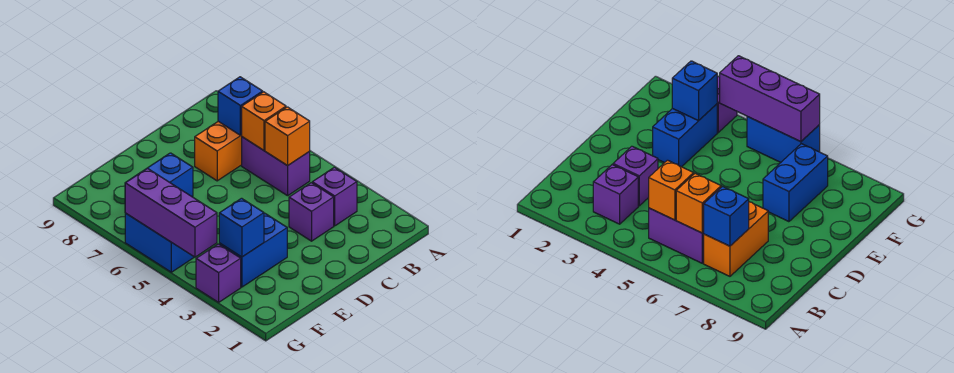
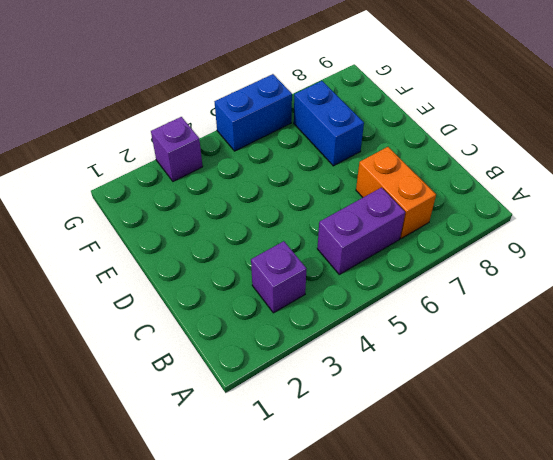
none -> purple brick C3 level 1
none -> blue brick E3:F3 level 1
none -> orange brick B5 level 2

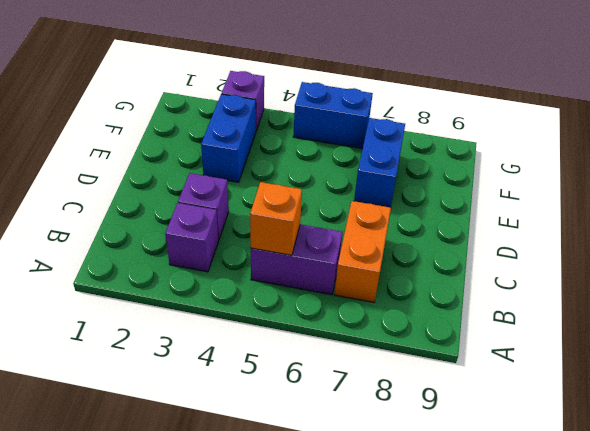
none -> orange brick B6 level 2
none -> blue brick B7 level 2
none -> blue brick F3 level 2

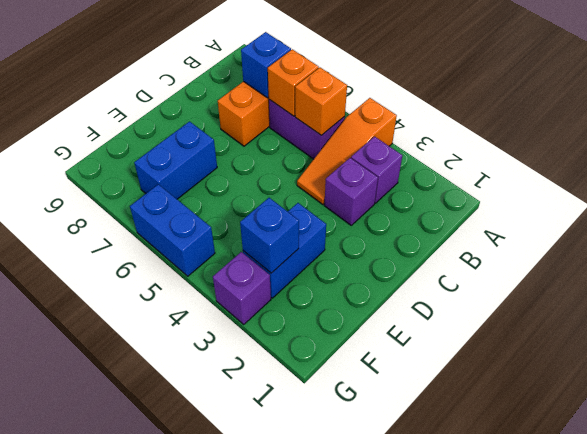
orange slope A4:C4 level 1 top A -> none
none -> purple brick G4:G6 level 2

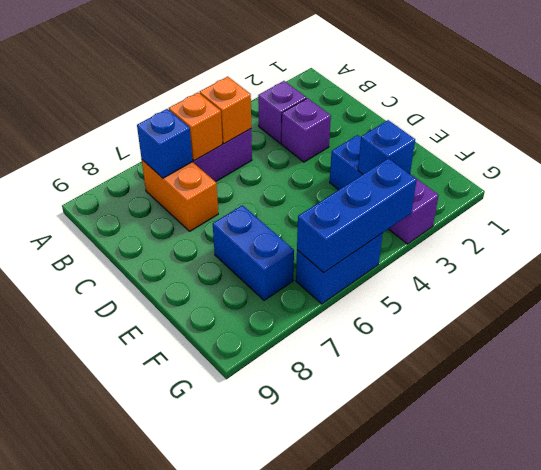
blue brick G4:G6 level 2 -> purple brick G4:G6 level 2

